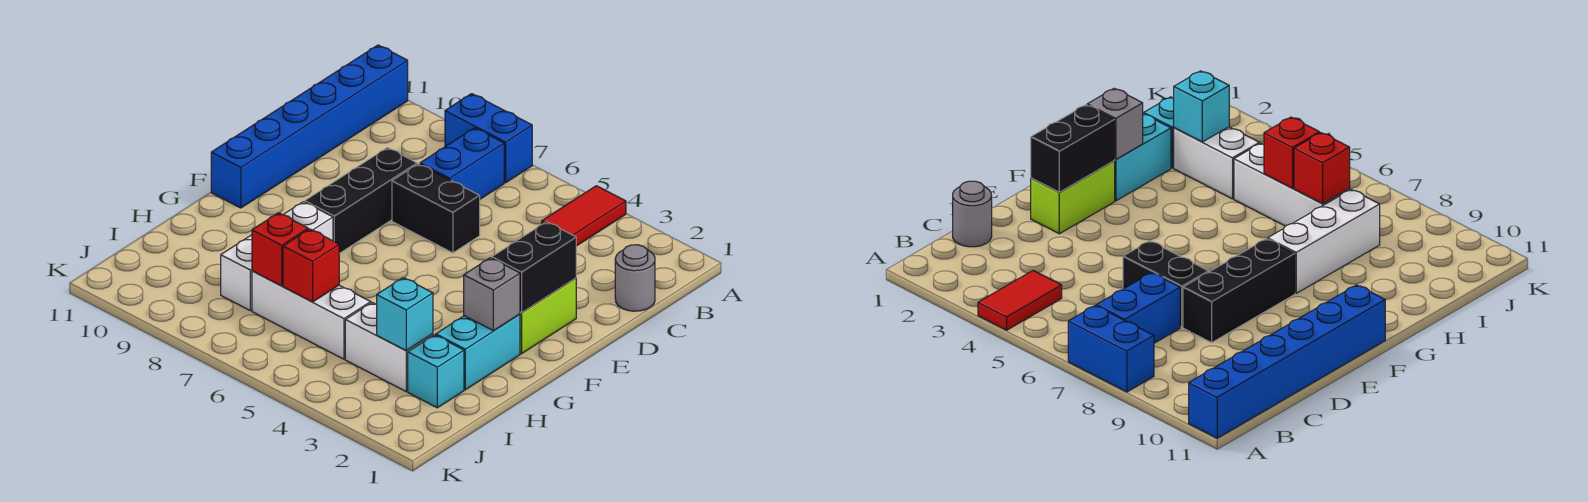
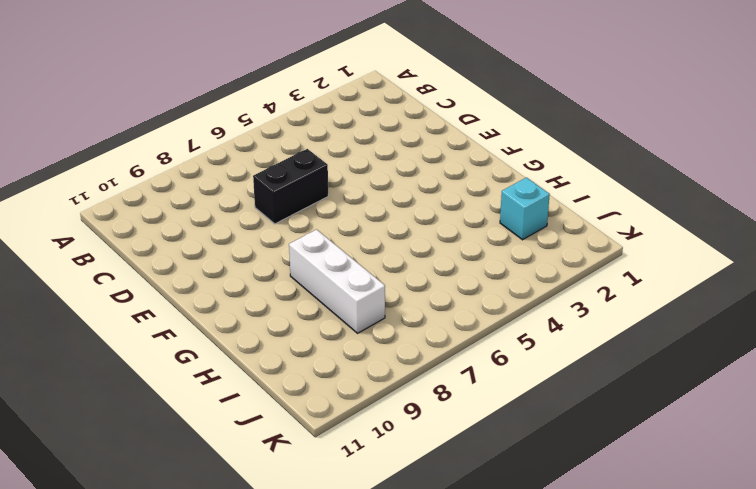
none -> red tile A4:B4 level 1
none -> blue brick A7:A8 level 1
none -> blue brick A11:F11 level 1

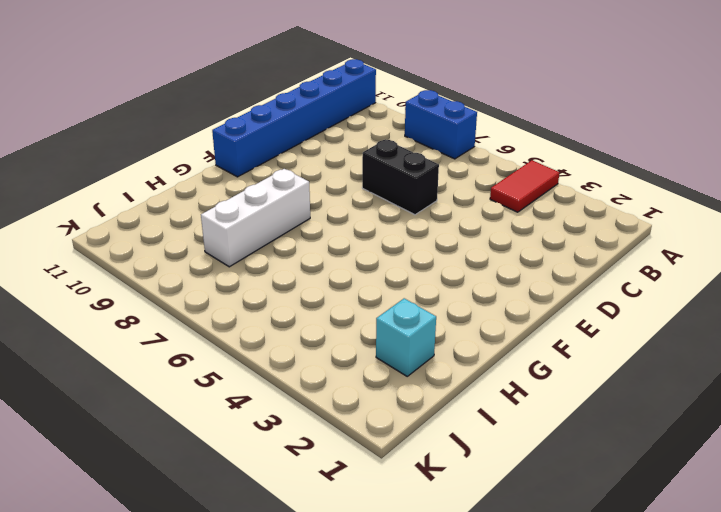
none -> blue brick B7:C7 level 1
none -> grey round brick C1 level 1
none -> black brick D8:F8 level 1

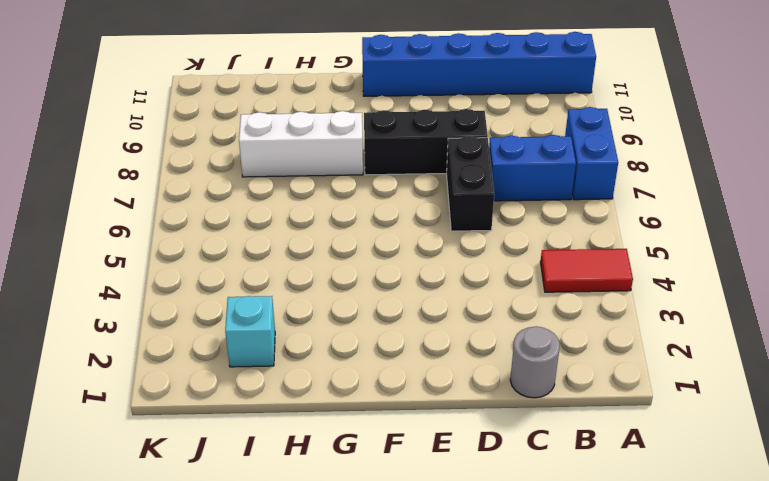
none -> lime brick E2:F2 level 1
none -> cyan brick G2:H2 level 1
none -> white brick I3:I4 level 1

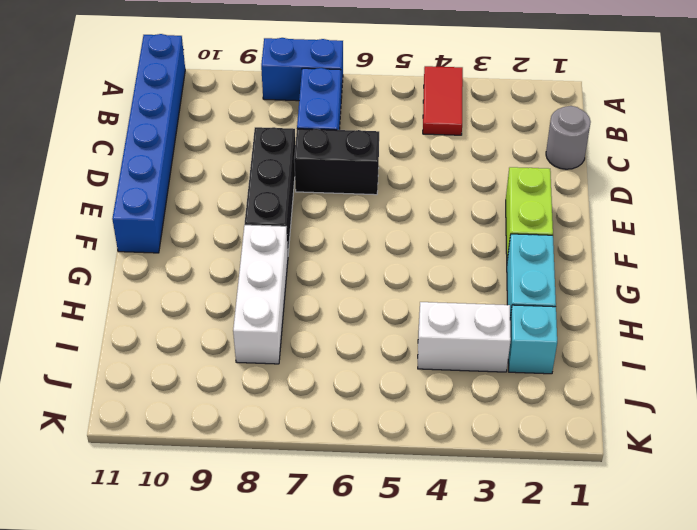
none -> white brick I5:I7 level 1
none -> black brick E2:F2 level 2
none -> grey brick G2 level 2

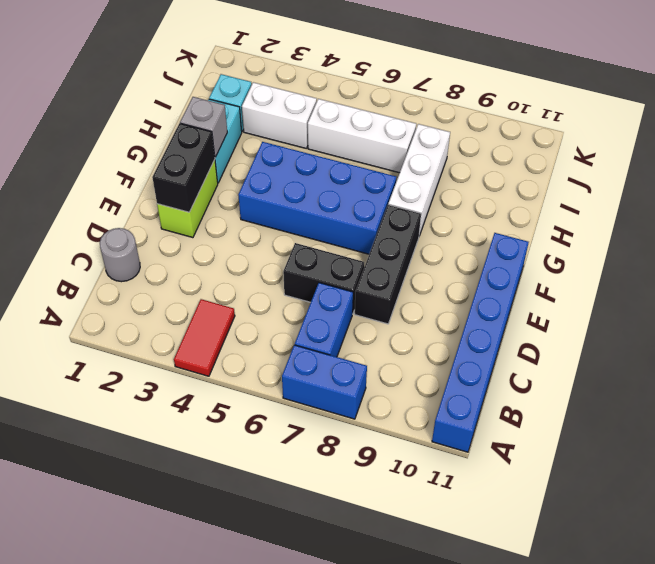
blue brick F4:G7 level 1 -> none
none -> cyan brick I3 level 2
none -> red brick I6 level 2
none -> red brick I7 level 2

